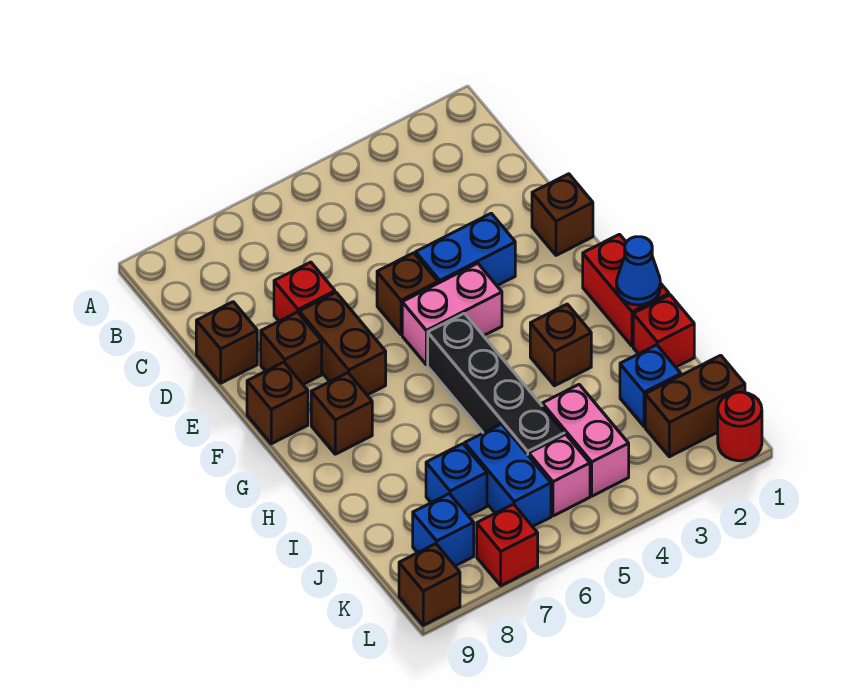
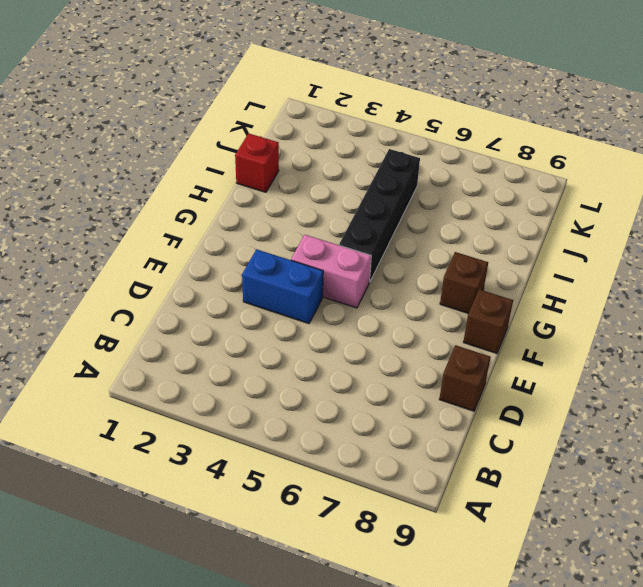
none -> red brick D7 level 1
none -> brown brick E1 level 1
none -> brown brick E5 level 1

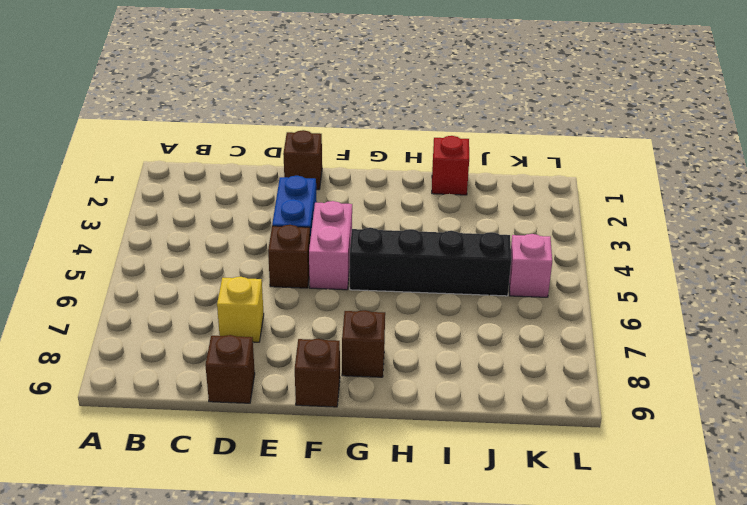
yellow brick D7 level 1 -> red brick D7 level 1
none -> brown brick E7:F7 level 1
none -> brown brick E8 level 1
none -> red brick G1:H1 level 1

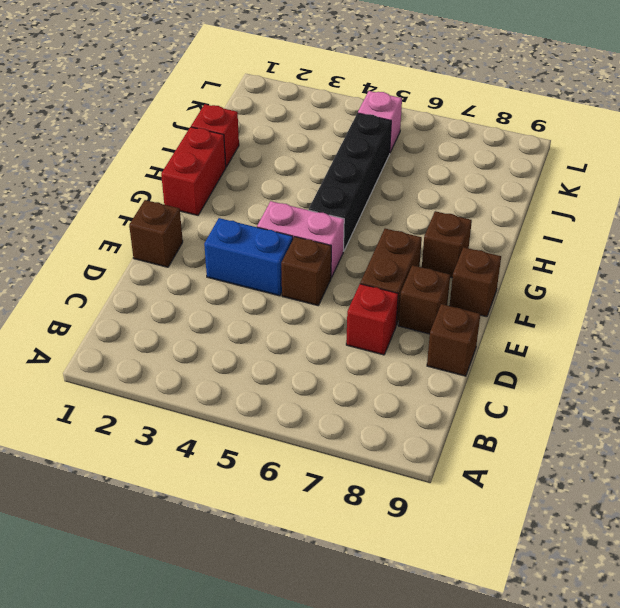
none -> brown brick H3 level 1
none -> blue brick J2 level 1
none -> pink brick J4:K4 level 1

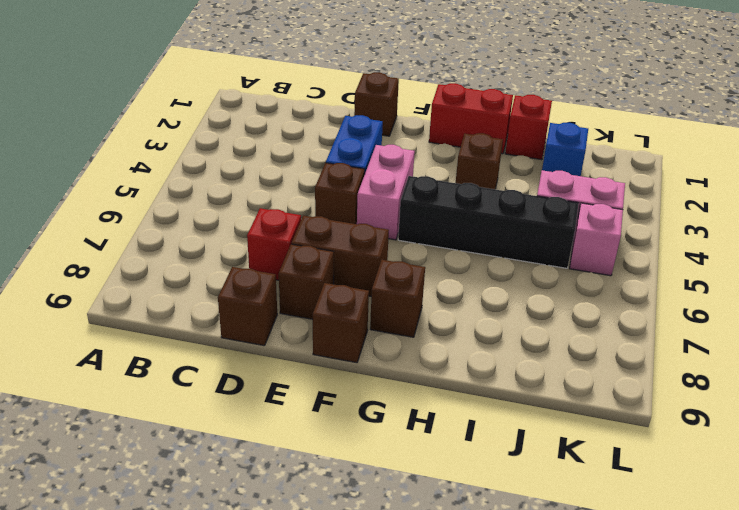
none -> blue brick J6:K6 level 1
none -> blue brick J7 level 1
none -> brown brick K1:K2 level 1

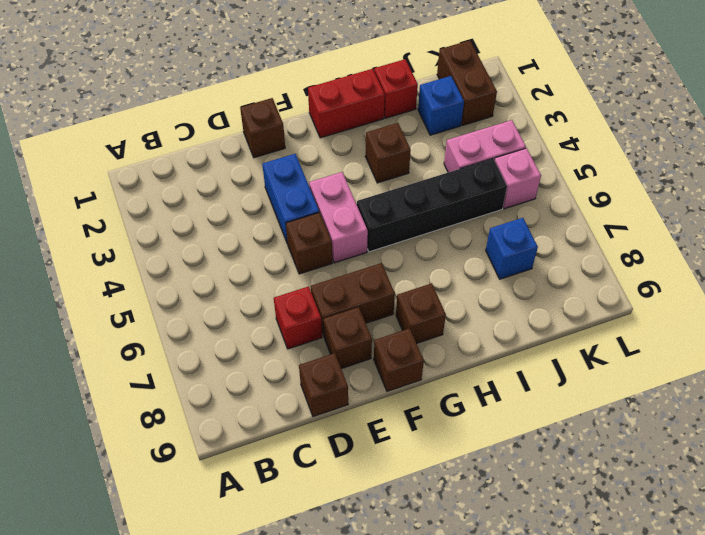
none -> blue brick J6:K6 level 1
none -> blue brick K8 level 1
none -> red round brick L1 level 1

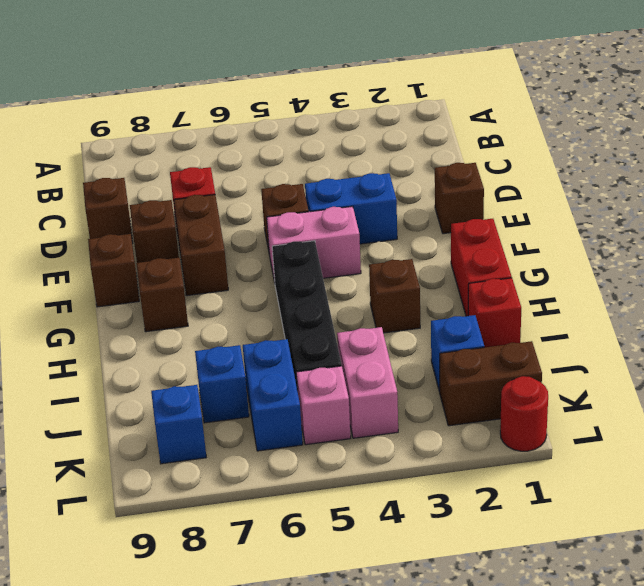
none -> red brick L7 level 1
none -> brown brick L9 level 1
none -> blue cone H1 level 2

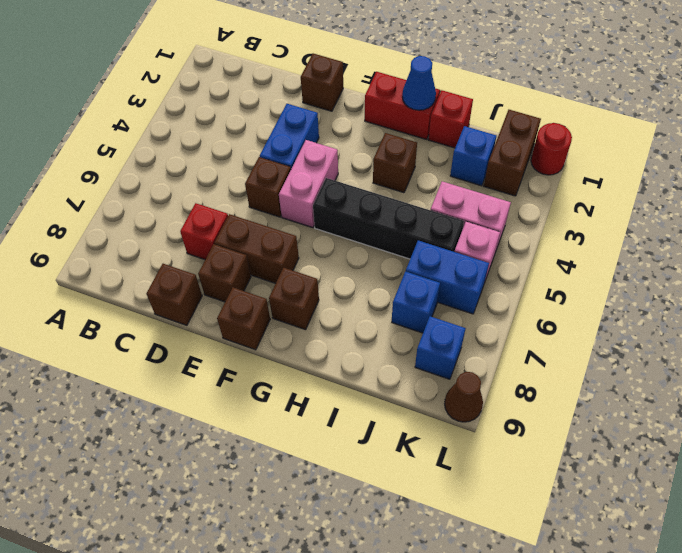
brown cone L9 level 1 -> brown brick L9 level 1
none -> red brick L7 level 1

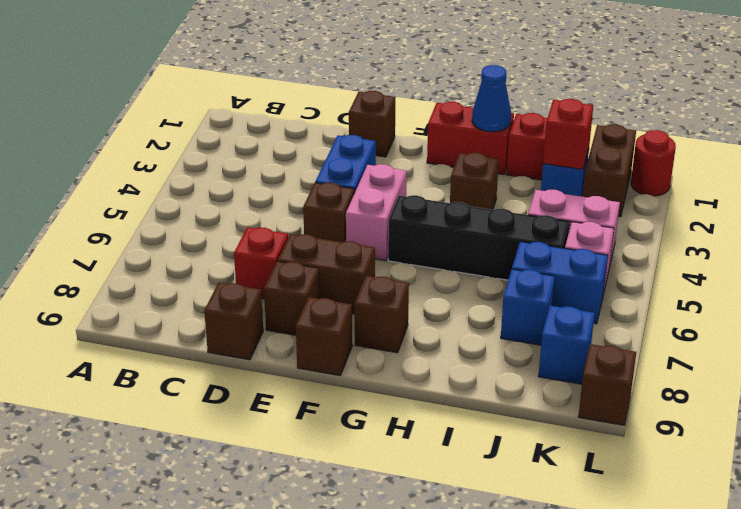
red brick J2 level 2 -> red brick L7 level 1

